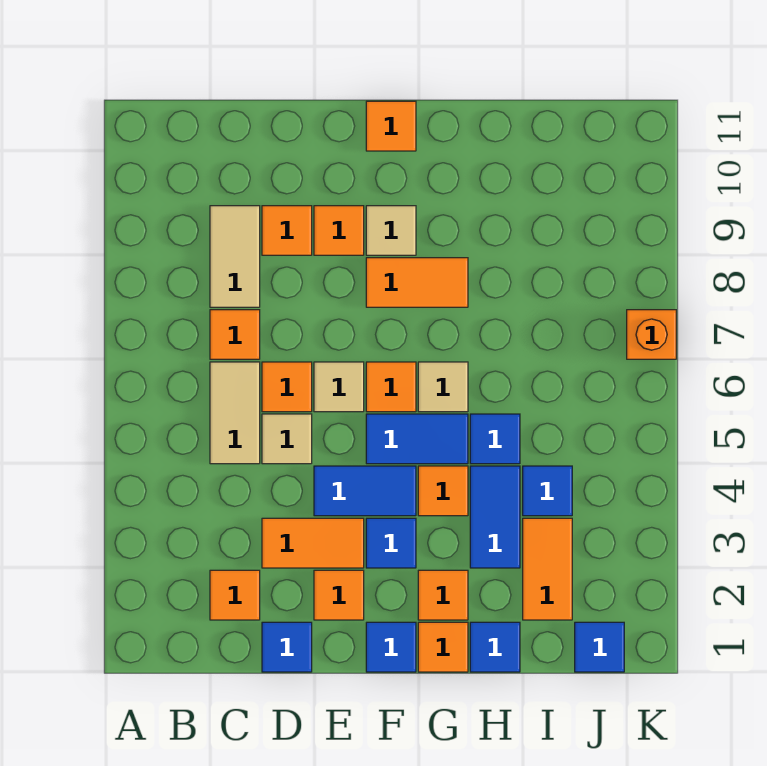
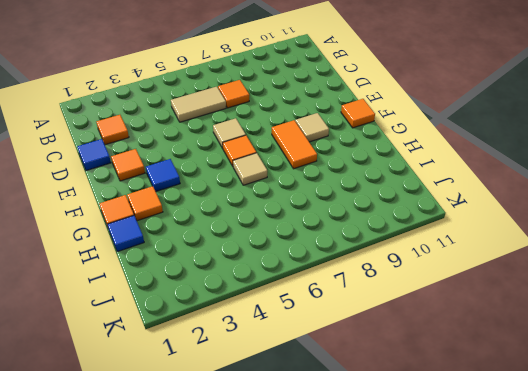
none -> tan tile C8:C9 level 1
none -> orange tile D3:E3 level 1
none -> tan tile D5 level 1
none -> orange tile D6 level 1

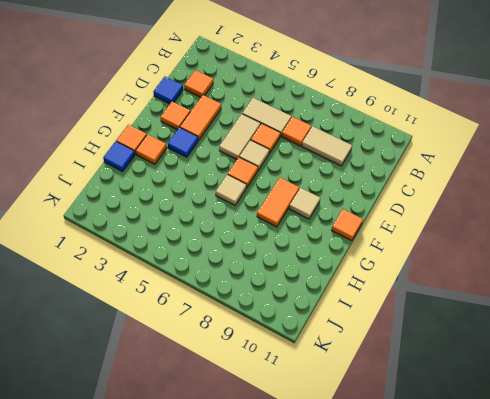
tan tile D5:E5 level 1 -> tan tile D5 level 1
none -> orange tile D9 level 1
none -> blue tile E4:F4 level 1
none -> orange tile E9 level 1
none -> blue tile F1 level 1

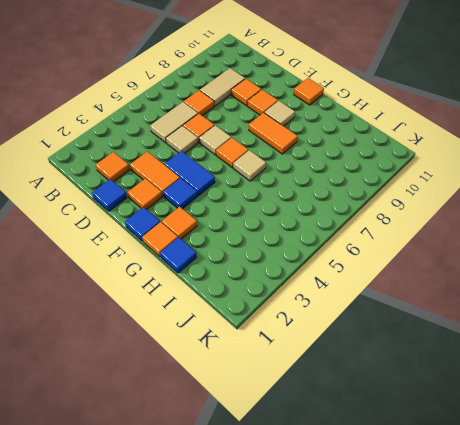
none -> blue tile F5:G5 level 1
none -> orange tile G4 level 1
none -> blue tile H3:H4 level 1
none -> blue tile H5 level 1

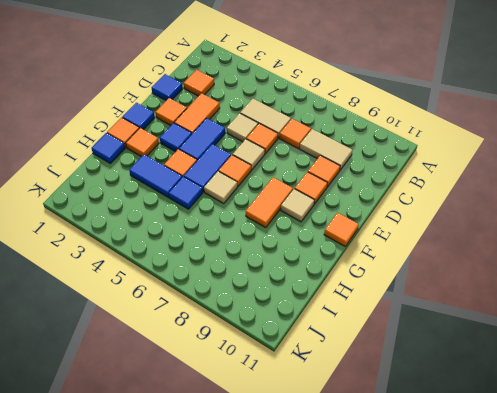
none -> orange tile I2:I3 level 1
none -> blue tile I4 level 1
none -> blue tile J1 level 1
none -> orange brick K7 level 1

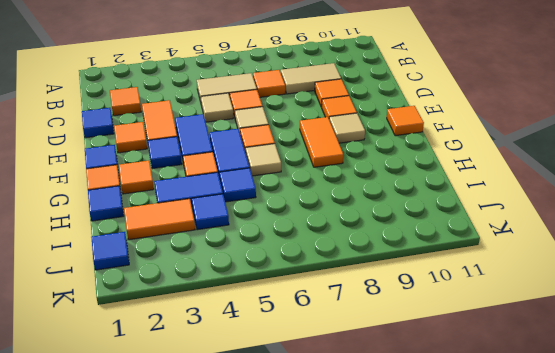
none -> orange brick K7 level 1

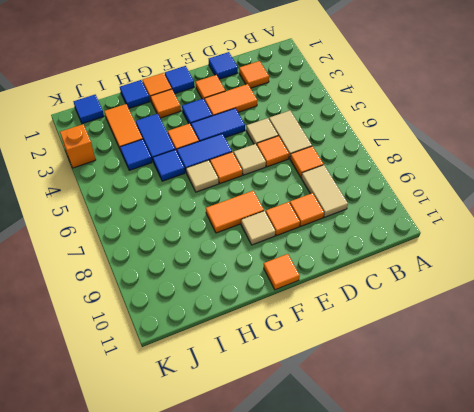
orange brick K3 level 1 -> orange brick K7 level 1

